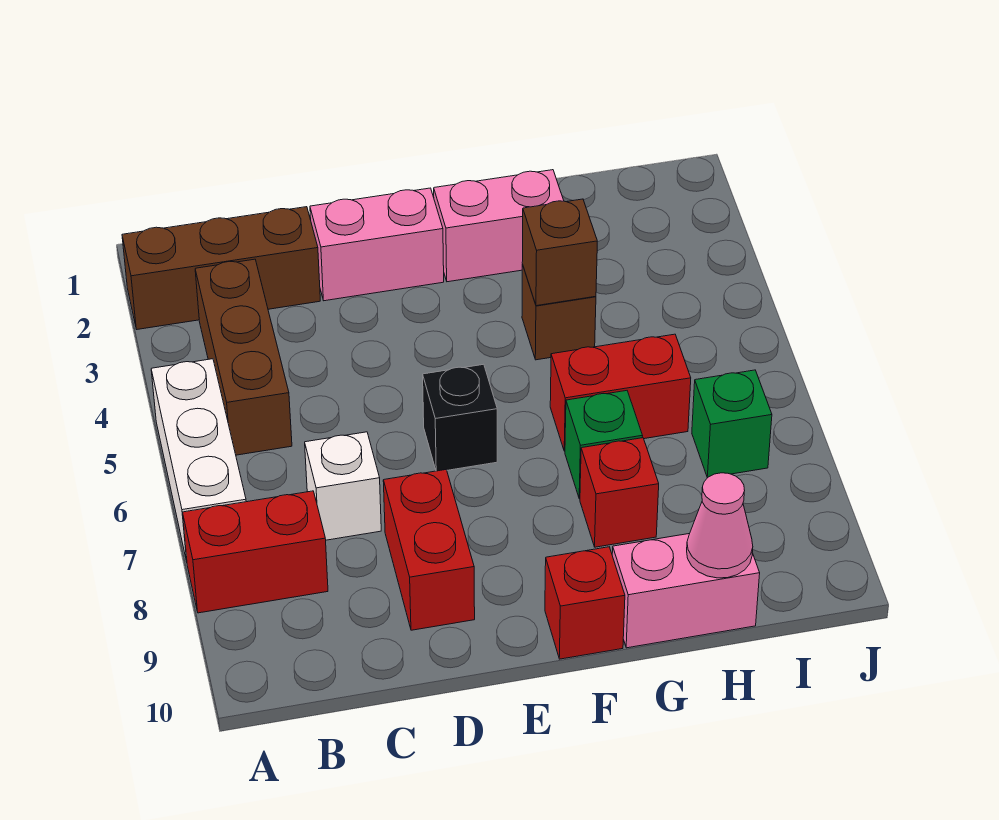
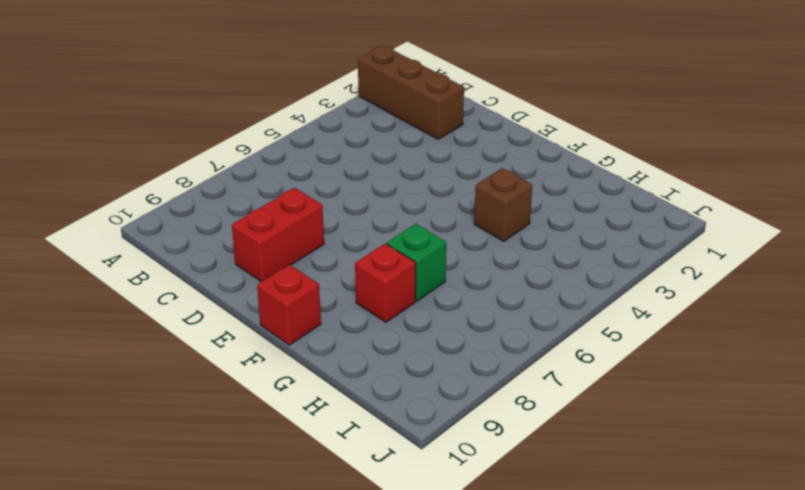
none -> white brick A5:A7 level 1
none -> red brick A8:B8 level 1
none -> brown brick B3:B5 level 1

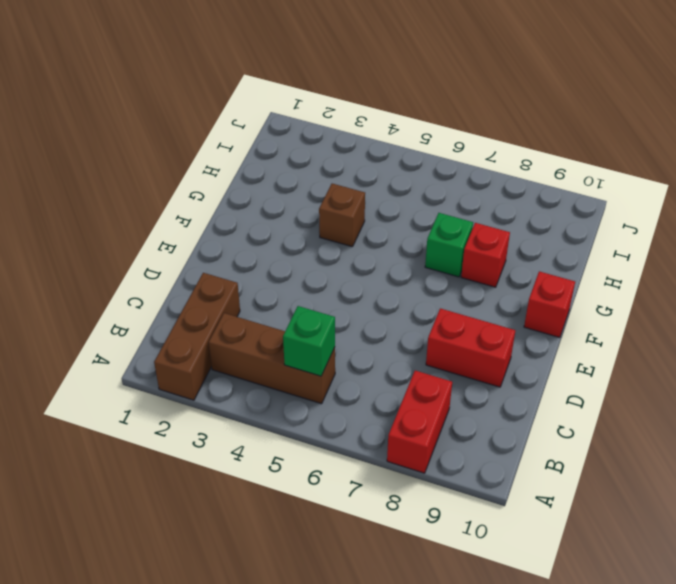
green brick B5 level 2 -> green brick I7 level 1
none -> white brick A5:A7 level 1
none -> white brick C7 level 1
none -> pink brick D2:E2 level 1

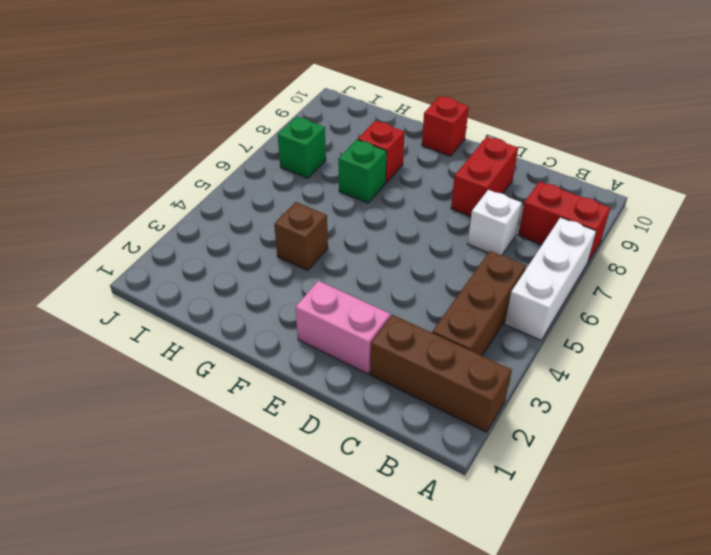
none -> black brick E6 level 1
none -> pink brick F2:G2 level 1
none -> red brick G6:H6 level 1

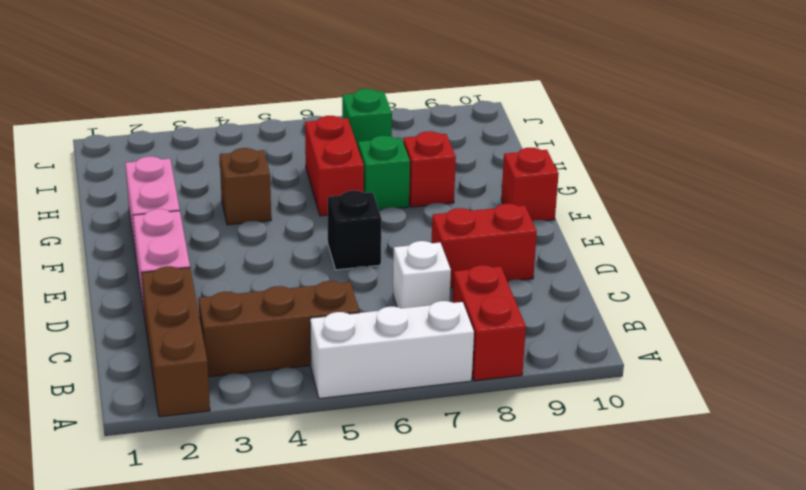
none -> pink brick G10:H10 level 1
none -> brown brick G4 level 2
none -> pink cone H10 level 2

